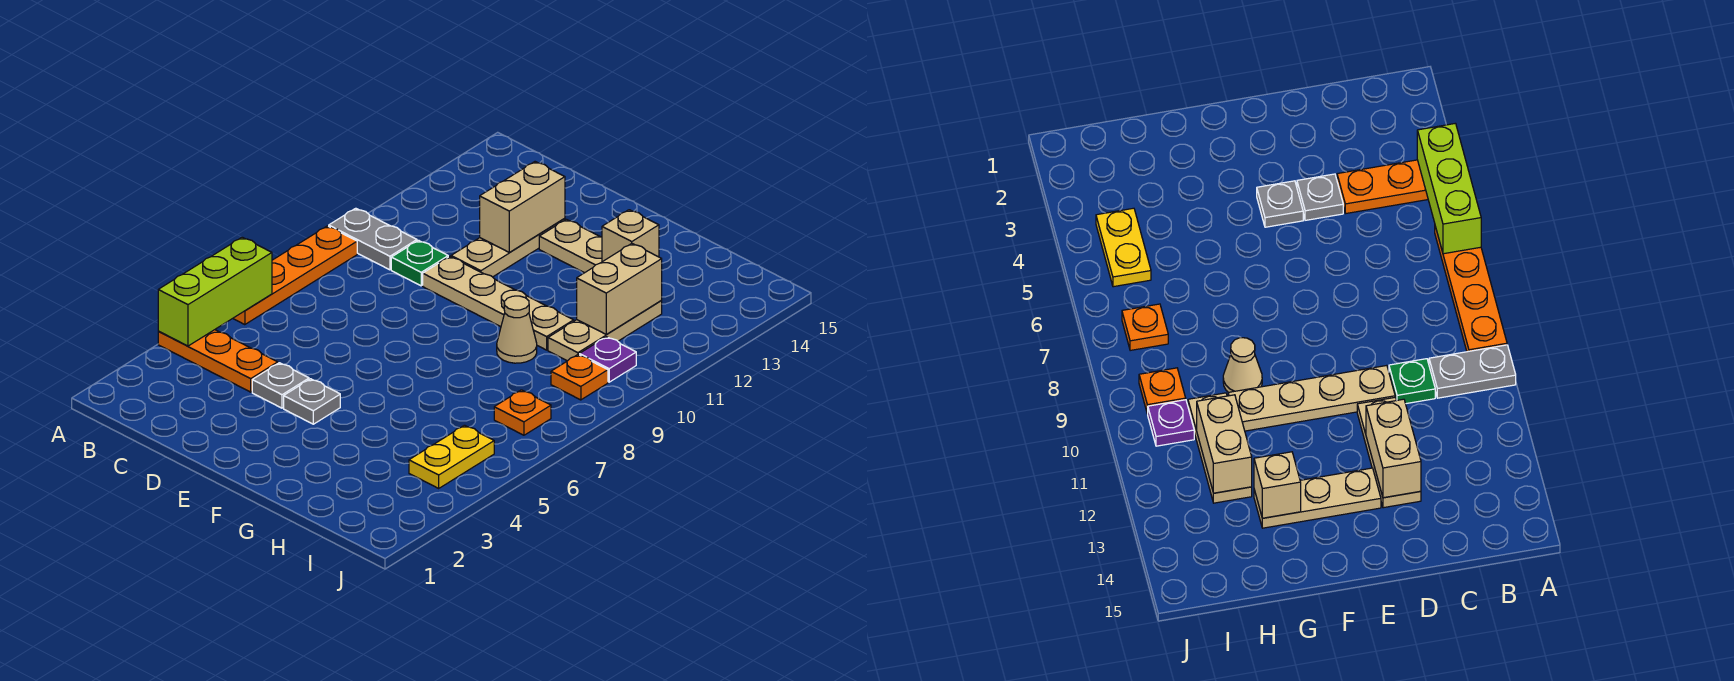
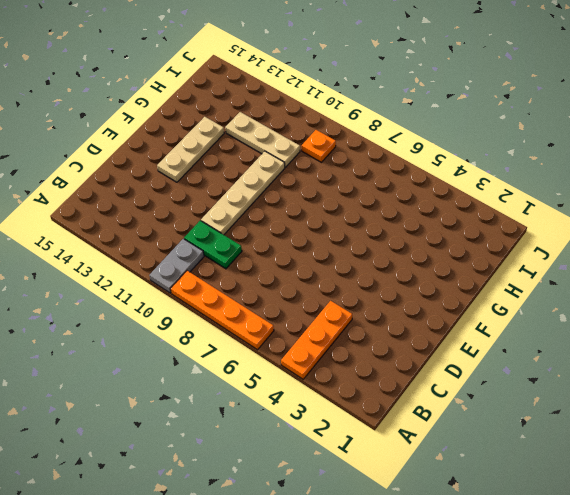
green plate C9:C10 level 1 -> green plate C10 level 1
none -> grey plate D4 level 1
none -> tan plate D11:D13 level 1
none -> grey plate E4 level 1

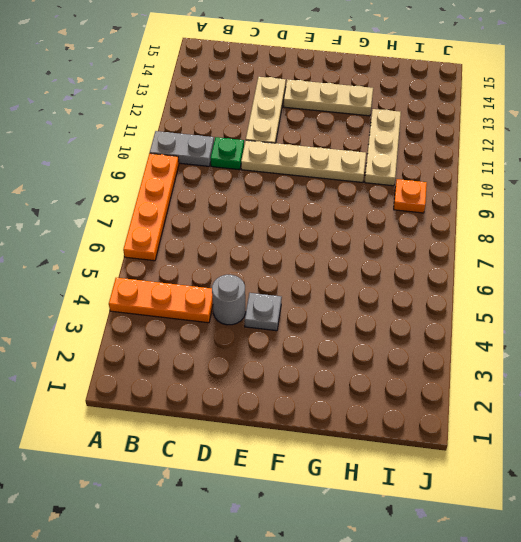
grey round brick D4 level 1 -> grey plate D4 level 1
none -> tan cone G9 level 1
none -> yellow plate I4:I5 level 1
none -> orange plate I7 level 1

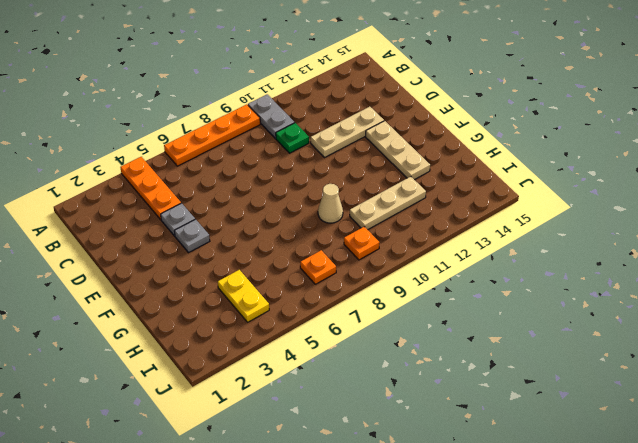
yellow plate H4:I4 level 1 -> yellow plate I4:I5 level 1
none -> tan plate D10:G10 level 1
none -> purple plate I10 level 1
none -> lime brick A4:A6 level 2

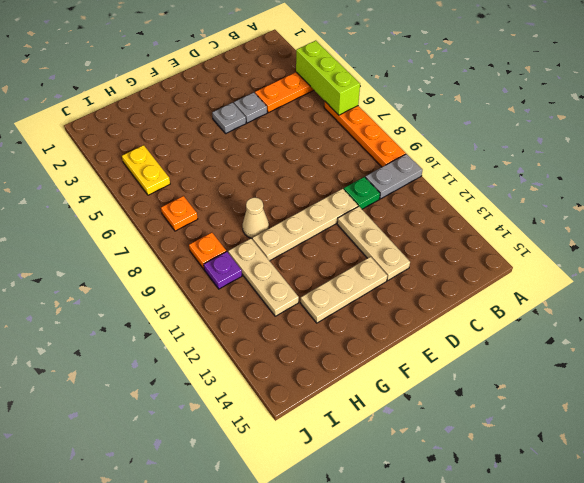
none -> tan brick D12:D13 level 2
none -> tan brick G13 level 2
none -> tan brick H11:H12 level 2

